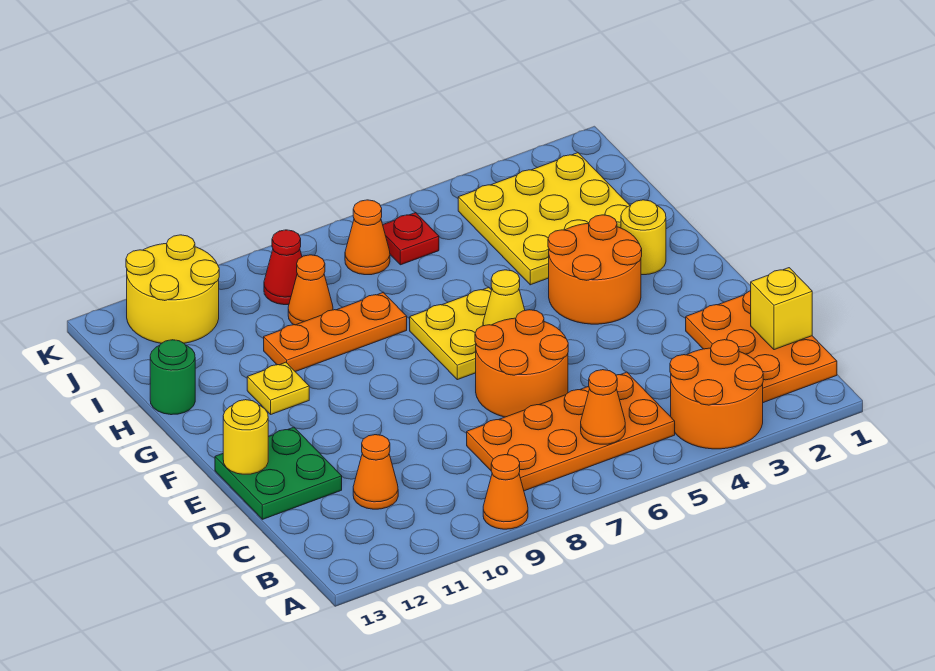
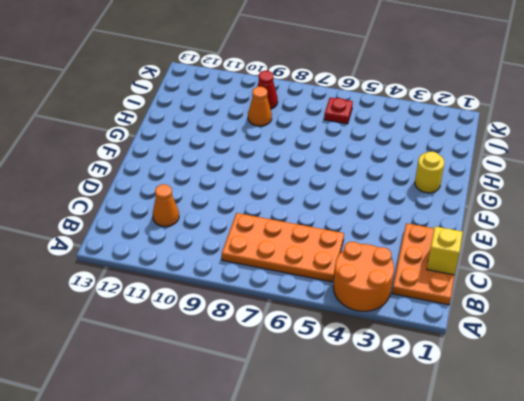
none -> orange cone A9 level 1
none -> orange round brick D6:E7 level 1
none -> green plate D12:E13 level 1

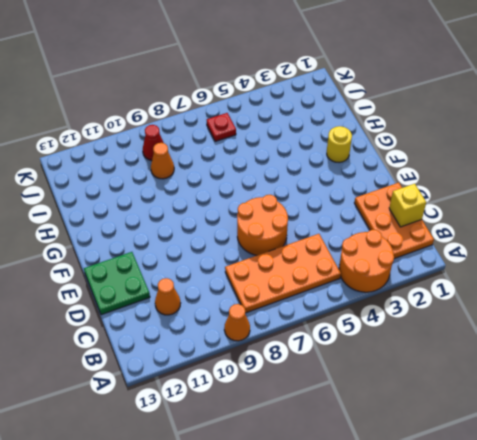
none -> orange round brick F3:G4 level 1
none -> yellow plate F6:G7 level 1
none -> yellow plate G11 level 1

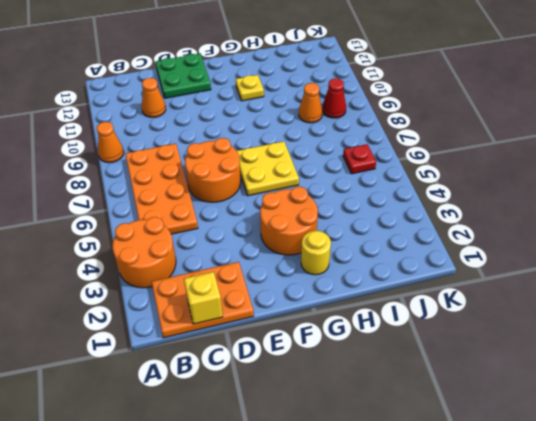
none -> yellow plate H2:J4 level 1
none -> orange plate H8:H10 level 1
none -> green round brick H13 level 1

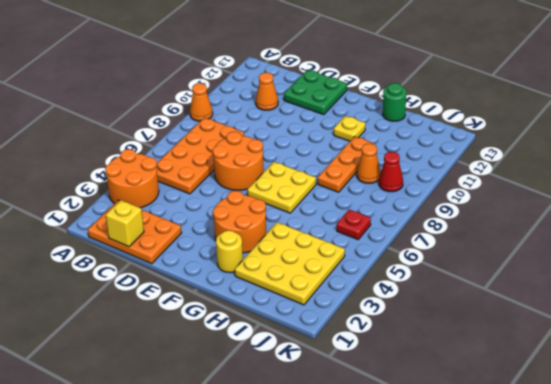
none -> orange cone J7 level 1
none -> yellow round brick J11:K12 level 1
none -> orange cone B6 level 2

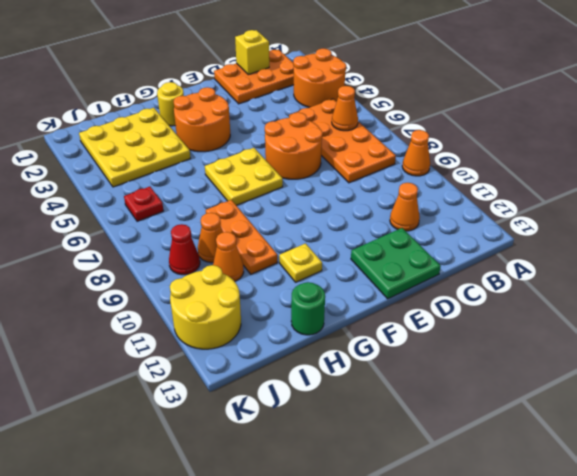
orange cone I10 level 1 -> orange cone J7 level 1
none -> yellow round brick E13 level 2
none -> yellow cone F6 level 2

